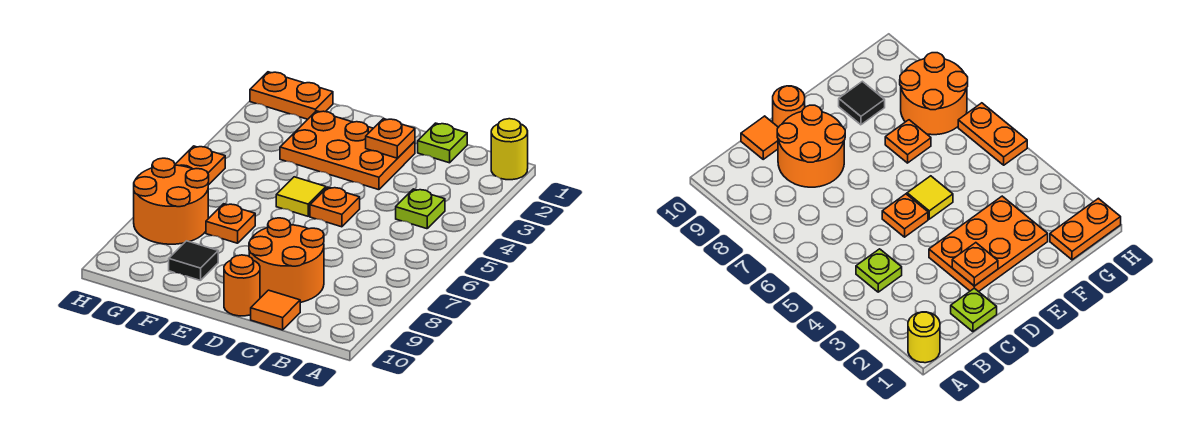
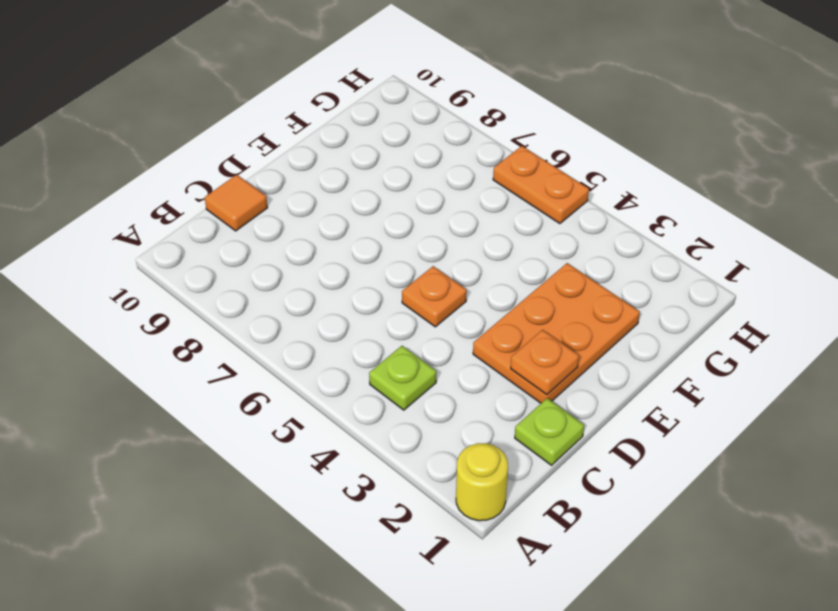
none -> orange round brick C8:D9 level 1
none -> orange round brick D10 level 1
none -> yellow tile E5 level 1

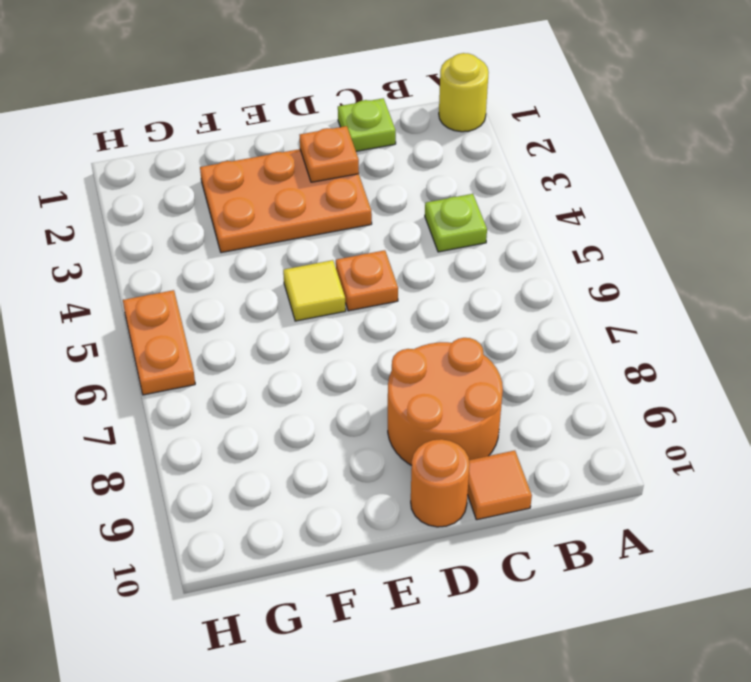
none -> orange plate F7 level 1
none -> black tile F9 level 1
none -> orange plate G1:H1 level 1

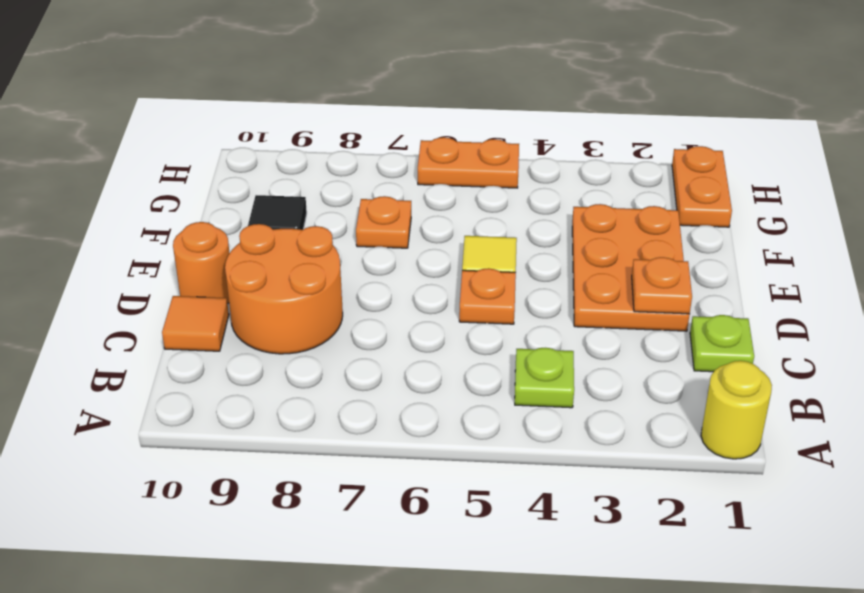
none -> orange round brick G7:H8 level 1

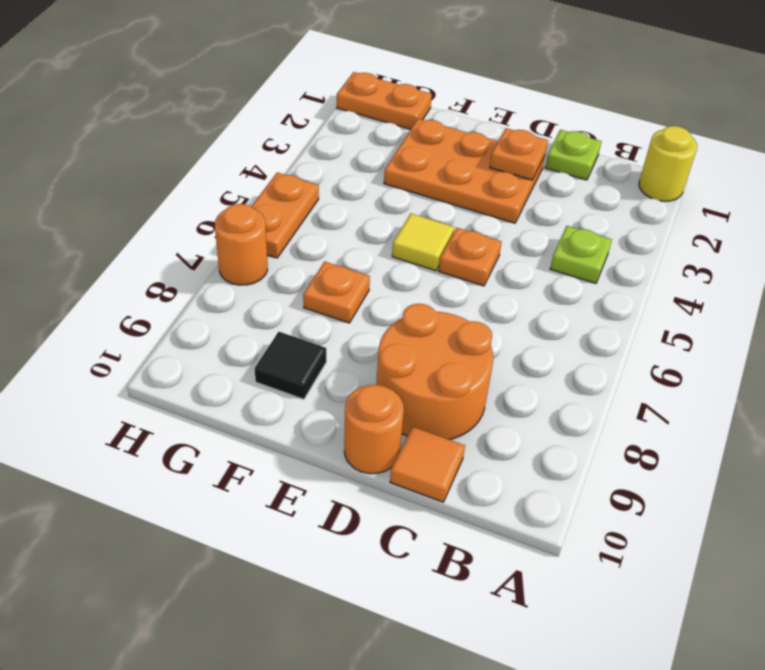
orange round brick H7 level 1 -> orange round brick G7:H8 level 1

